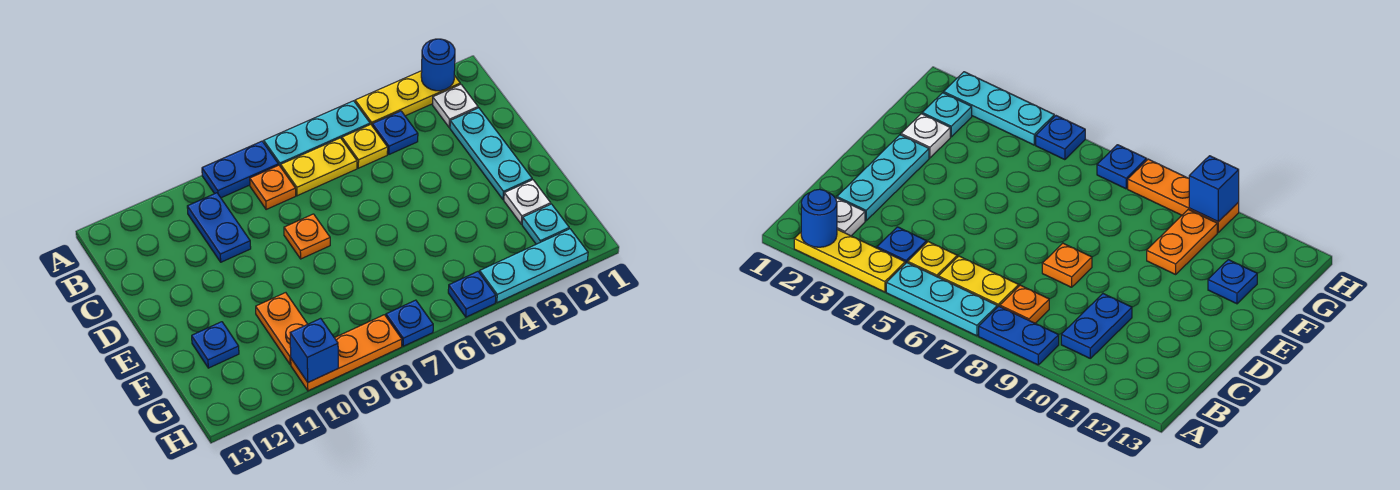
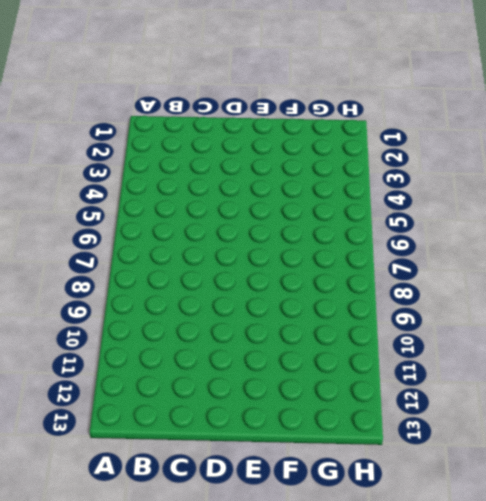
none -> yellow plate A2:A4 level 1
none -> cyan plate A5:A7 level 1
none -> blue plate A8:A9 level 1

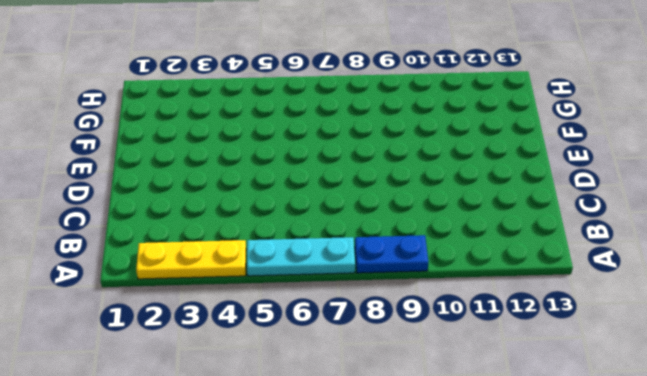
none -> white plate B2 level 1
none -> blue plate B4 level 1
none -> yellow plate B5 level 1

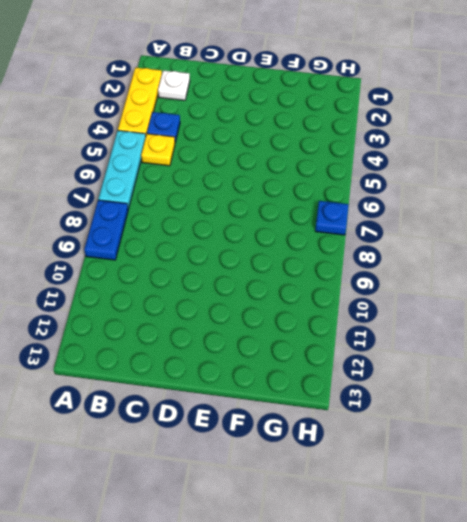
none -> yellow plate B6:B7 level 1
none -> orange plate B8 level 1
none -> blue plate B10:C10 level 1

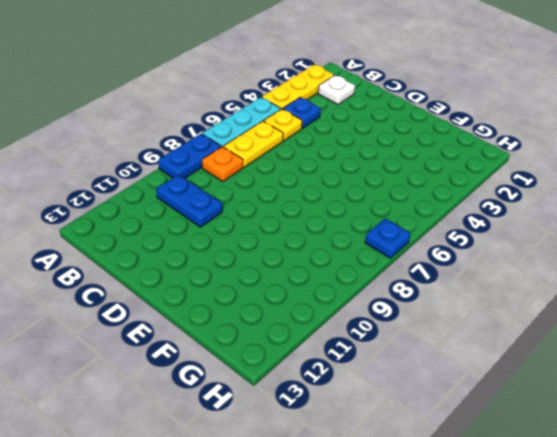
none -> cyan plate C2:E2 level 1
none -> orange plate D8 level 1
none -> white plate F2 level 1

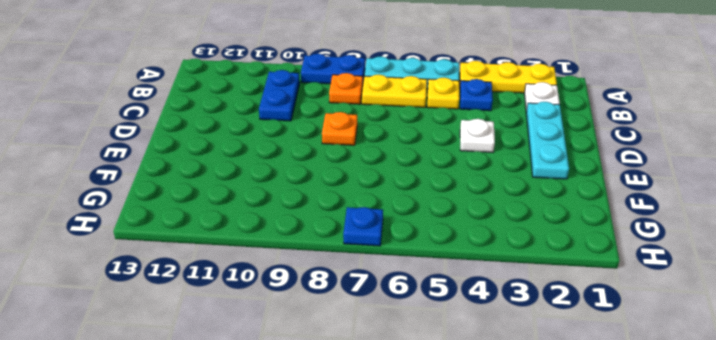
white plate D4 level 1 -> white plate F2 level 1
none -> orange plate F10:G10 level 1
none -> blue plate F12 level 1
none -> cyan plate G2 level 1

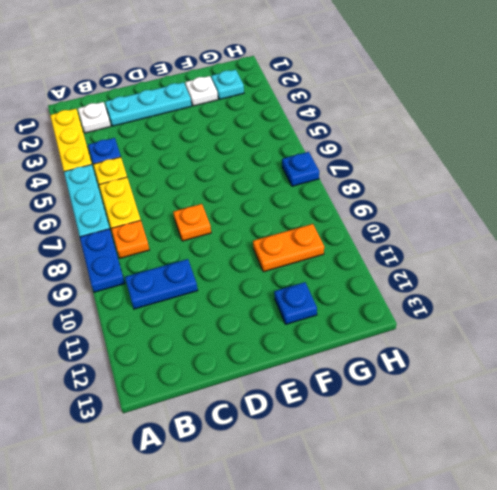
none -> cyan plate H2:H4 level 1
none -> blue plate H5 level 1
none -> orange plate H8:H10 level 1

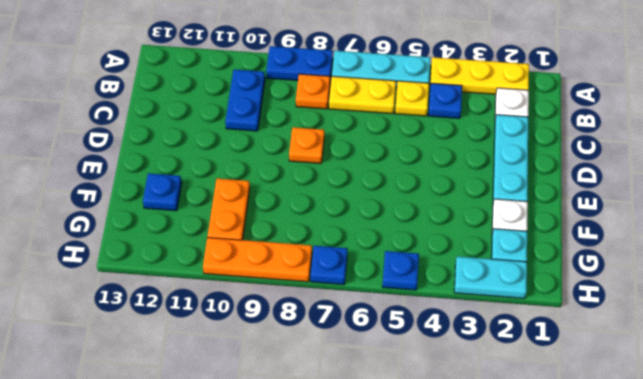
cyan plate H2:H3 level 1 -> cyan plate H2:H4 level 1
none -> blue round brick A2 level 2
none -> blue brick H10 level 2

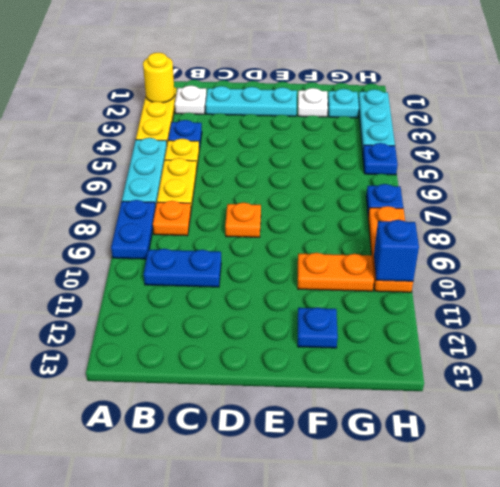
yellow round brick A2 level 2 -> blue round brick A2 level 2

